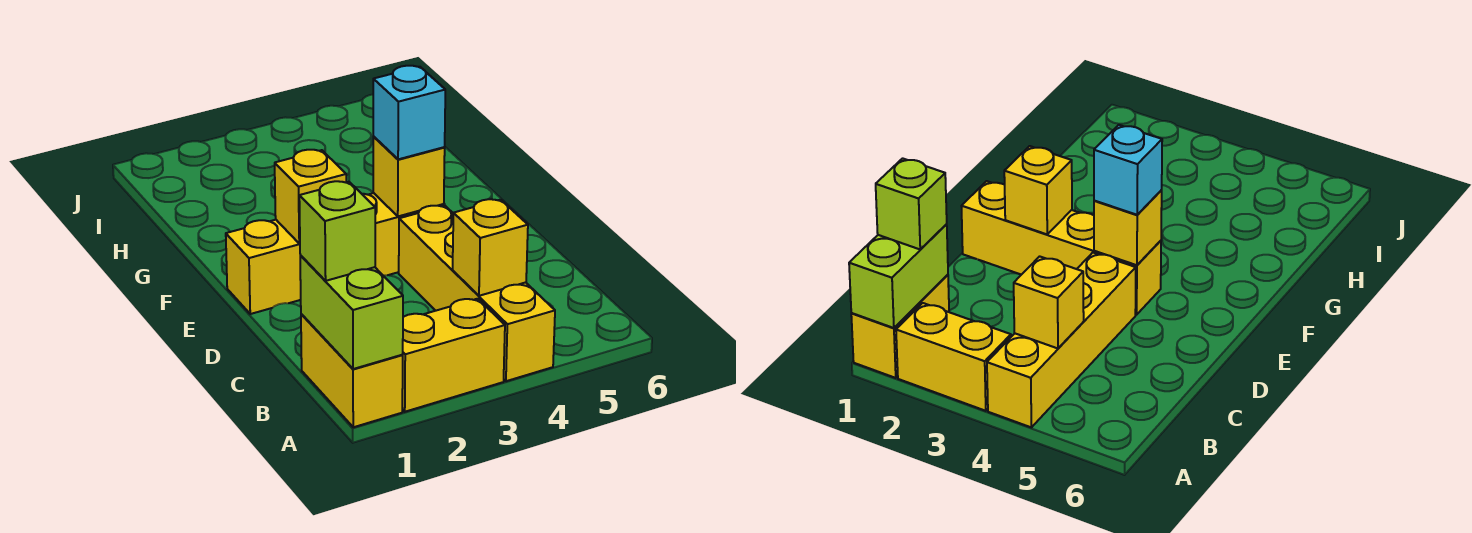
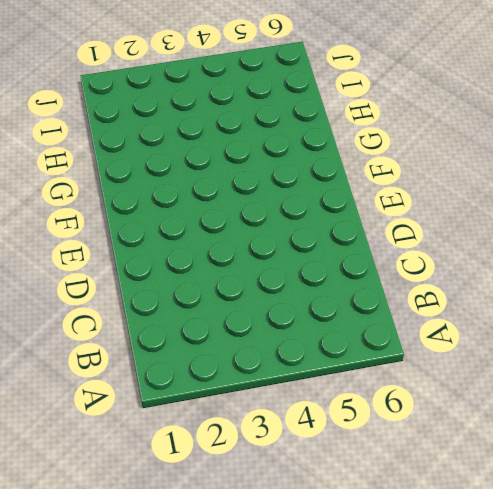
none -> yellow brick A1:B1 level 1
none -> yellow brick A2:A3 level 1

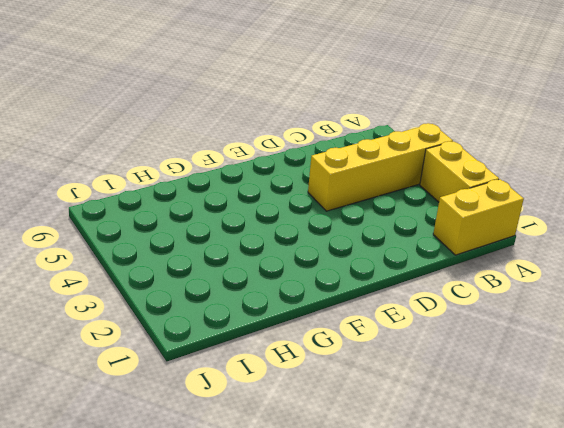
none -> yellow brick E1:E4 level 1
none -> lime brick A1:B1 level 2

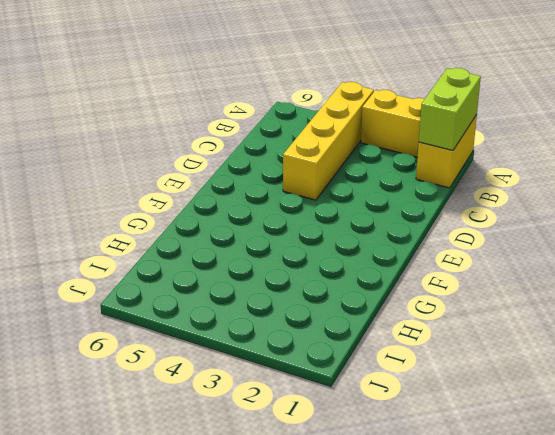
none -> yellow brick E1:E4 level 1
none -> yellow brick B4 level 2

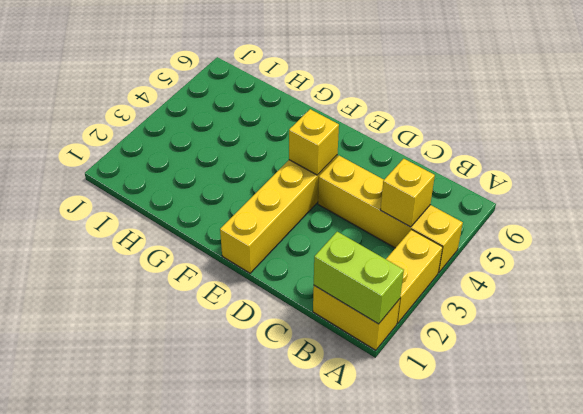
none -> yellow brick E2 level 2
none -> lime brick B1 level 3

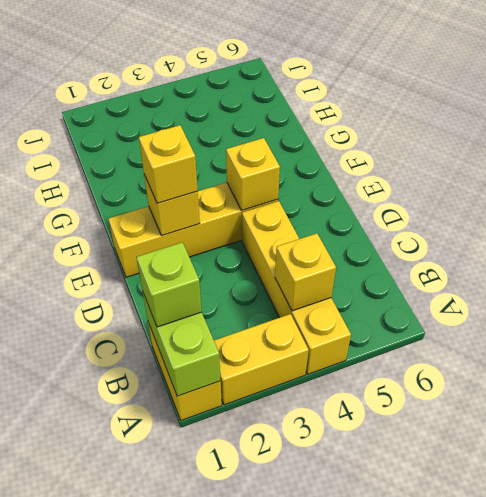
yellow brick E2 level 3 -> none
none -> cyan brick E4 level 3

